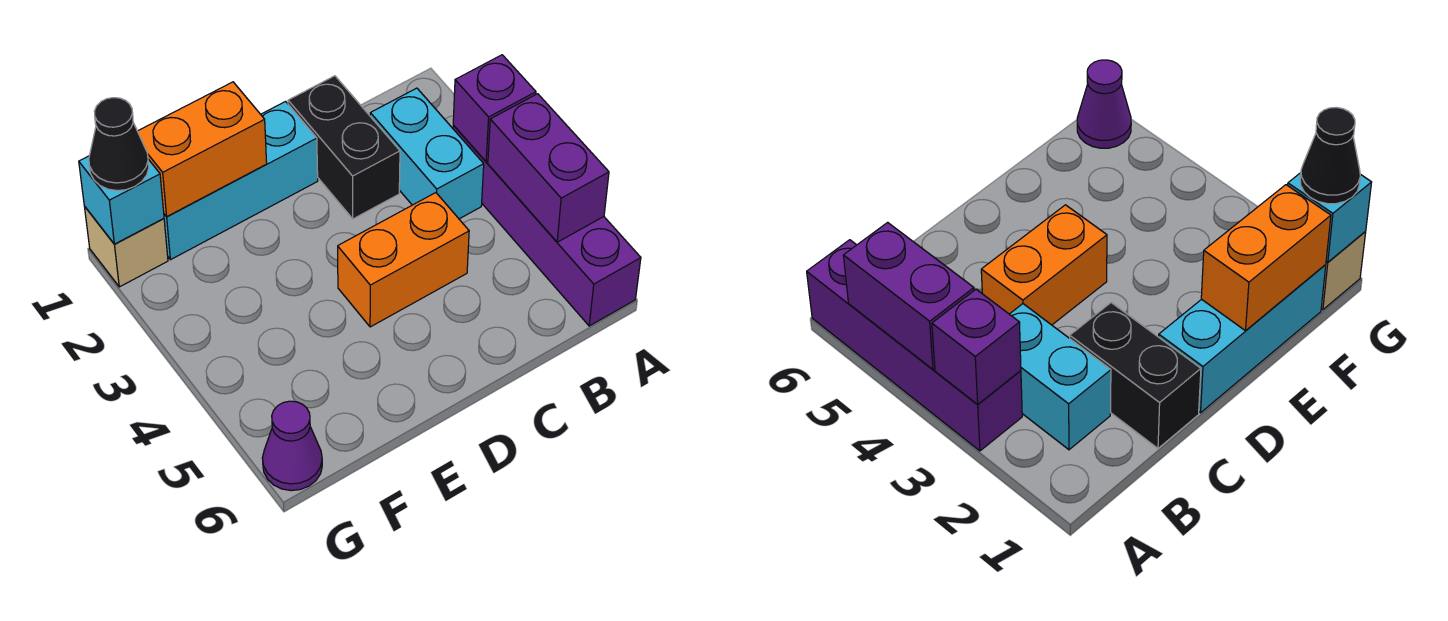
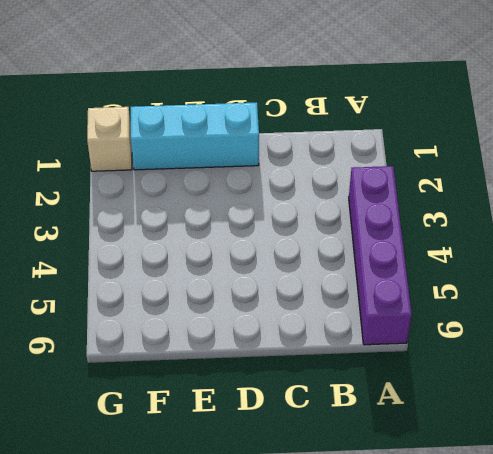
none -> cyan brick B2:B3 level 1
none -> black brick C1:C2 level 1
none -> orange brick C4:D4 level 1

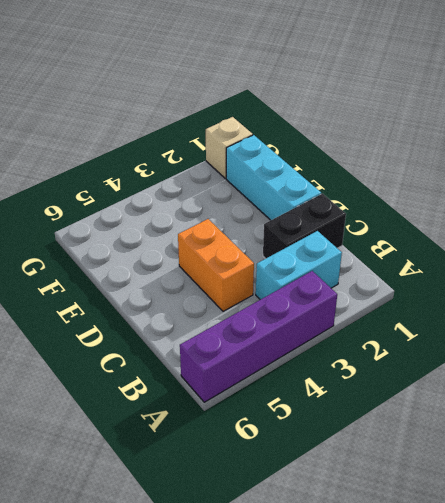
none -> purple cone G6 level 1
none -> purple brick A3 level 2
none -> purple brick A4:A5 level 2

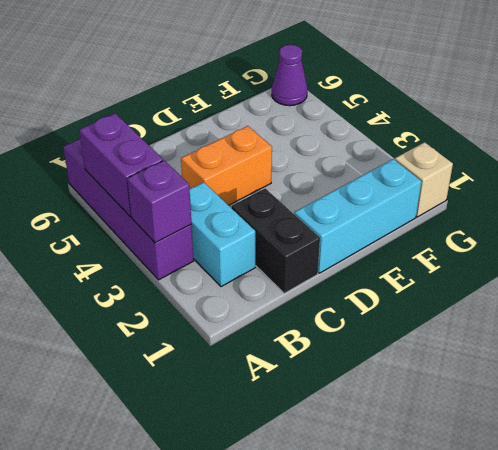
none -> orange brick E1:F1 level 2
none -> cyan brick G1 level 2
none -> black cone G1 level 3

